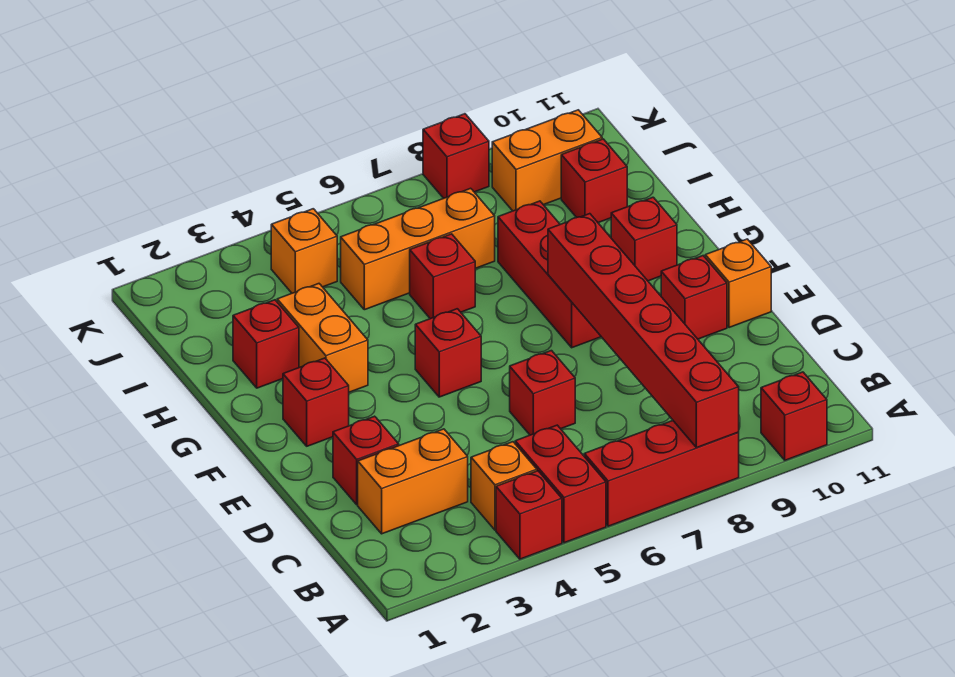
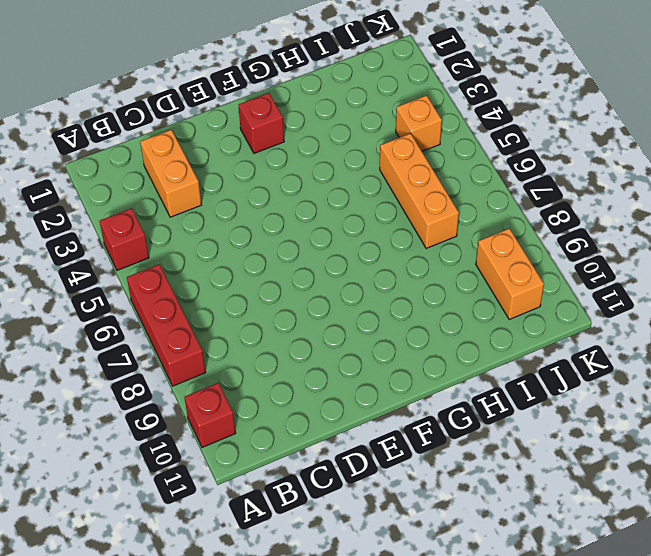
none -> red brick A5:B5 level 1
none -> orange brick B4 level 1
none -> red brick D2 level 1

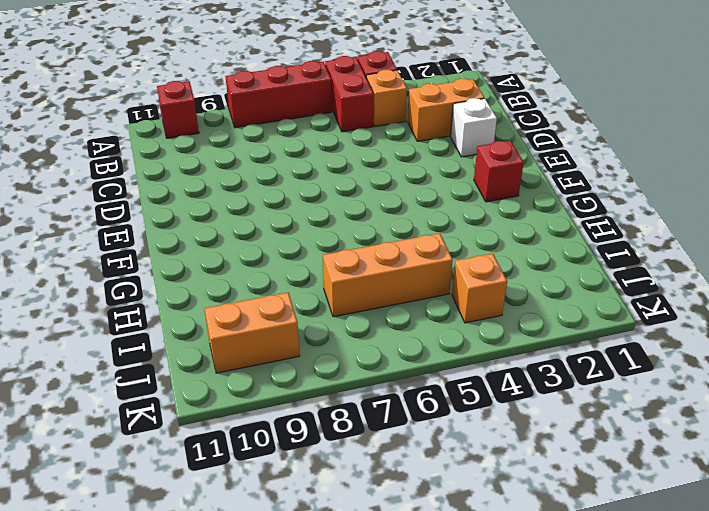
white brick D2 level 1 -> red brick D2 level 1
none -> red brick D6 level 1
none -> red brick E10 level 1
none -> orange brick E11 level 1

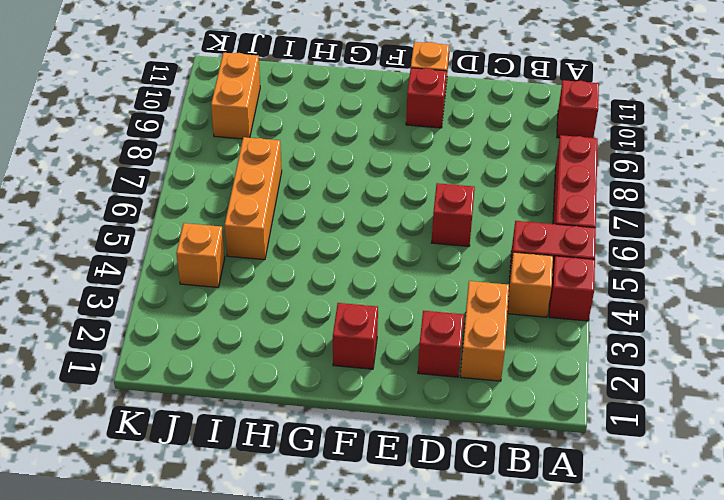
none -> red brick F5 level 1
none -> red brick F8:H8 level 1
none -> orange brick G3:H3 level 1

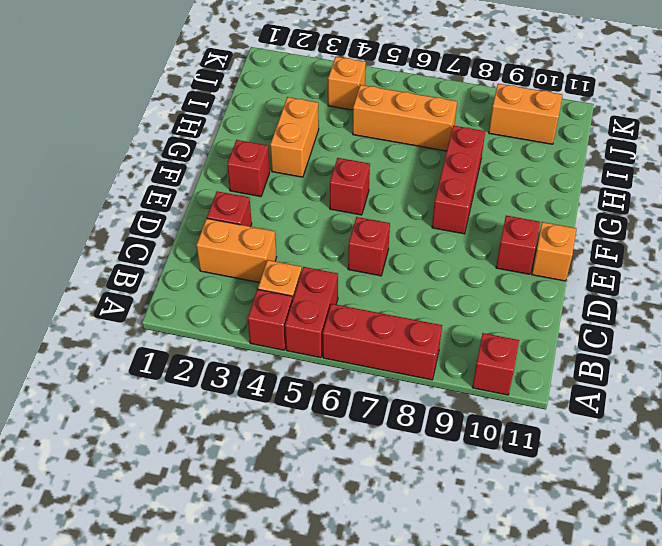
none -> red brick G10 level 1
none -> red brick H2 level 1
none -> red brick H6 level 1

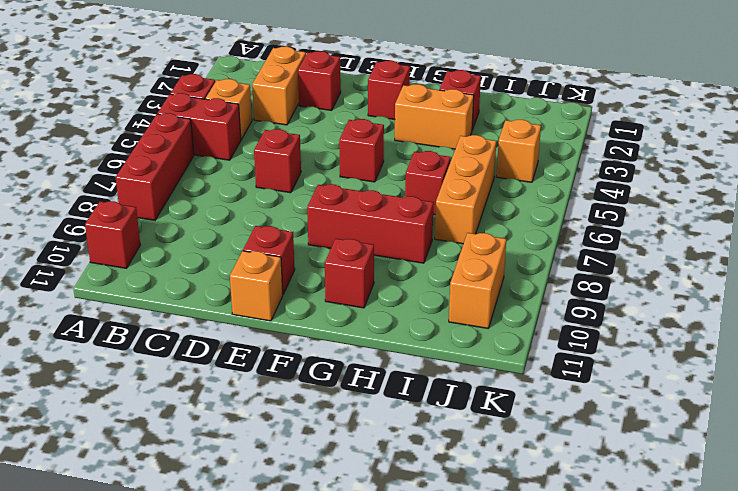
none -> red brick I10 level 1
none -> red brick K8 level 1
none -> red brick A8:F8 level 2

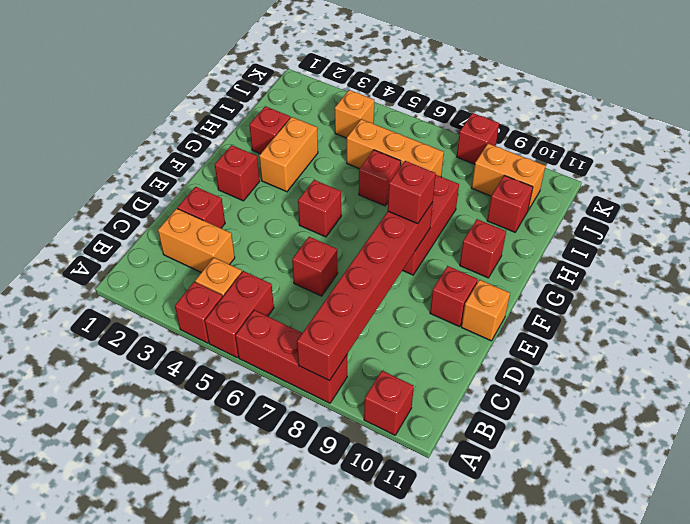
red brick F8 level 3 -> none

